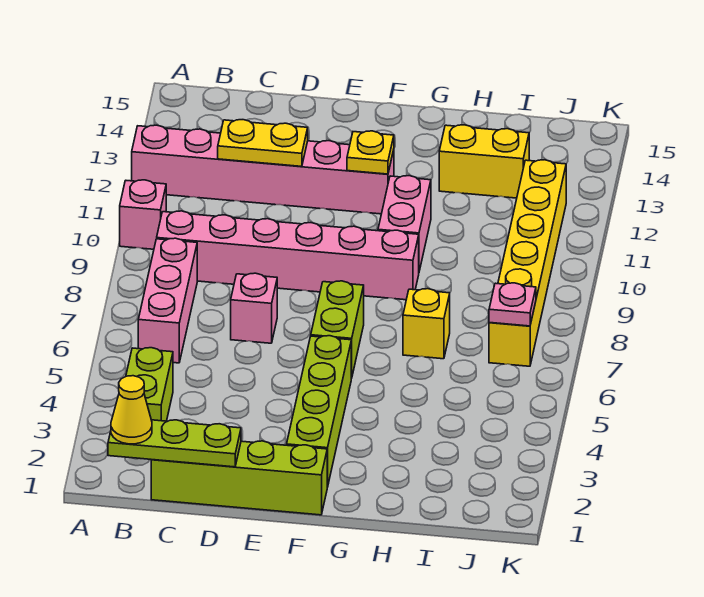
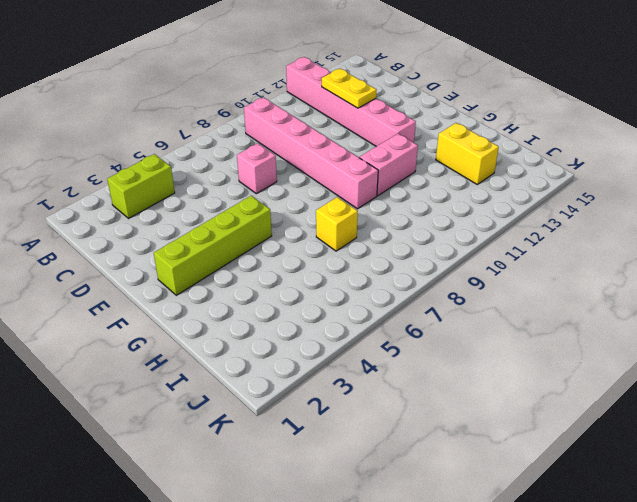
none -> pink brick A10 level 1
none -> pink brick B6:B8 level 1
none -> lime brick C1:F1 level 1

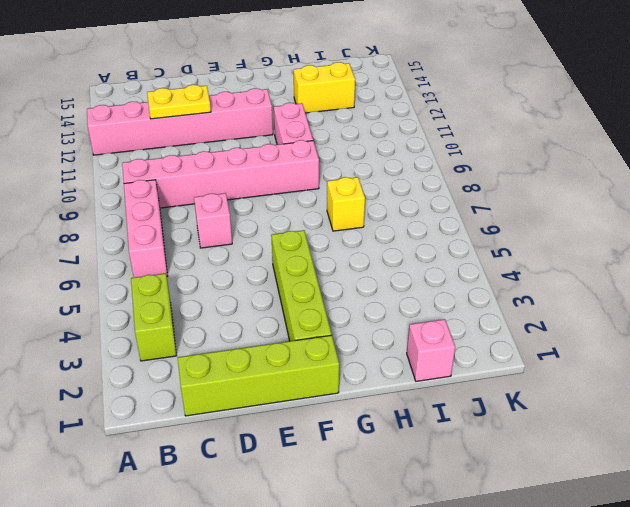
pink brick I1 level 1 -> pink brick A10 level 1
none -> lime brick F6:F7 level 1
none -> yellow brick J7:J12 level 1
none -> lime plate B1:D1 level 2

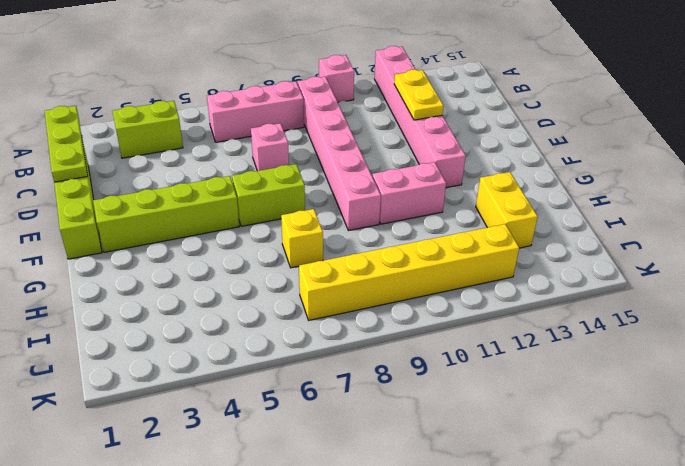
none -> yellow plate F12 level 2
none -> pink plate J7 level 2
none -> yellow cone B1 level 3

